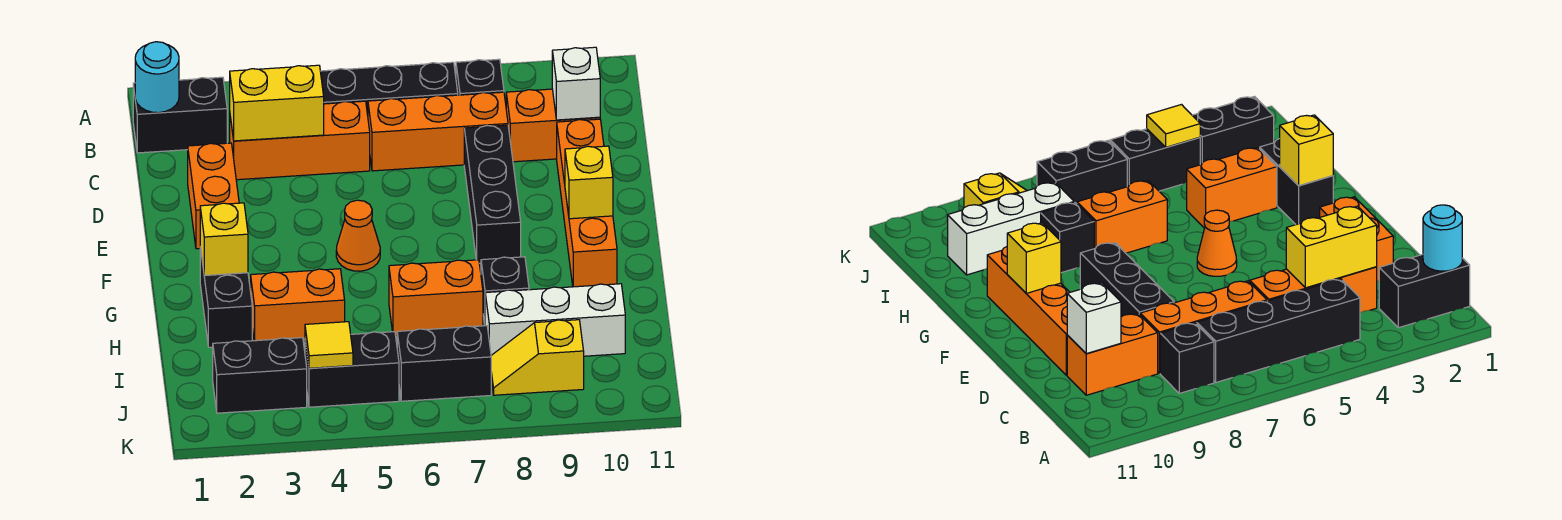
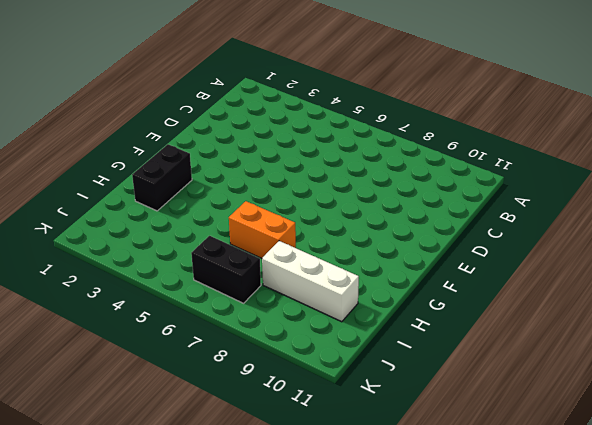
none -> black brick B1:B2 level 1
none -> black brick B4:B7 level 1
none -> black brick B8 level 1

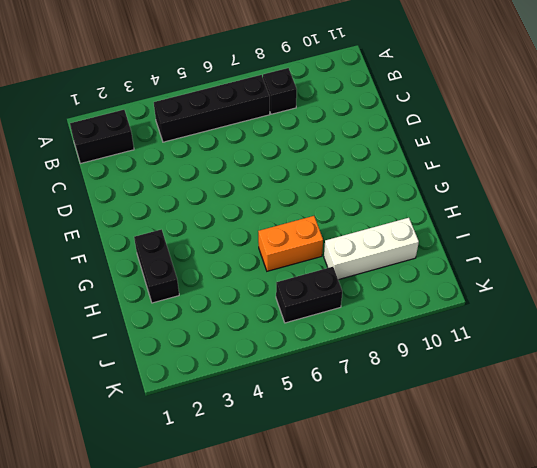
none -> orange brick C3:C5 level 1
none -> orange brick C6:C8 level 1
none -> orange brick C9:C10 level 1

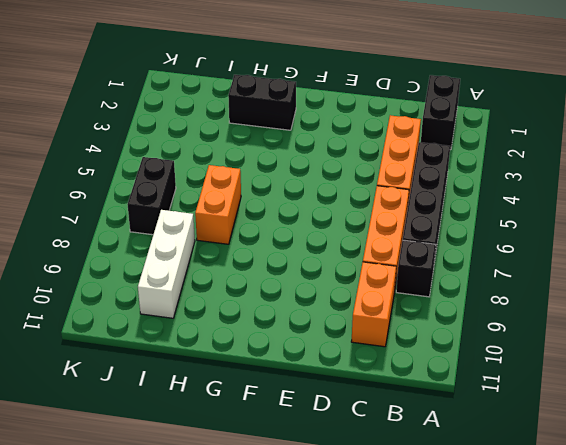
none -> orange brick D2:E2 level 1
none -> black brick D8:F8 level 1
none -> orange brick D10:G10 level 1

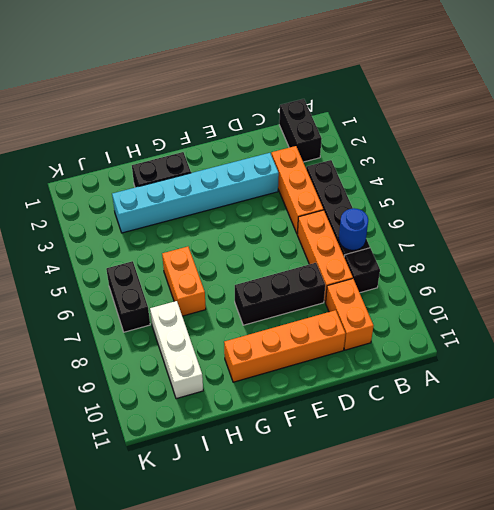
blue round brick B7 level 2 -> none
cyan brick D3:I3 level 1 -> orange brick H3:H4 level 1
none -> orange brick D2:E2 level 1
none -> orange cone F5 level 1
none -> black brick H8 level 1

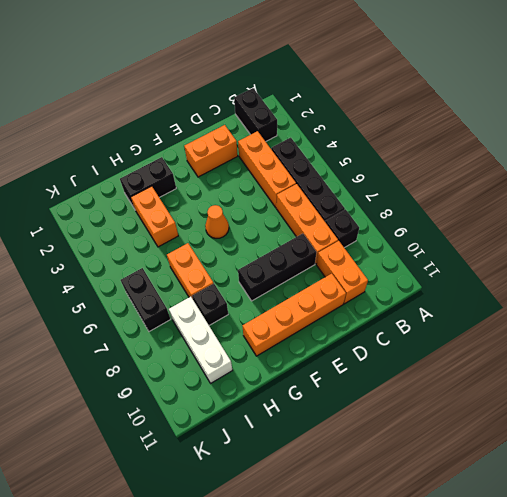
none -> black brick J2:J3 level 1
none -> black brick J4:J5 level 1
none -> yellow slope J8:J9 level 1 top 9

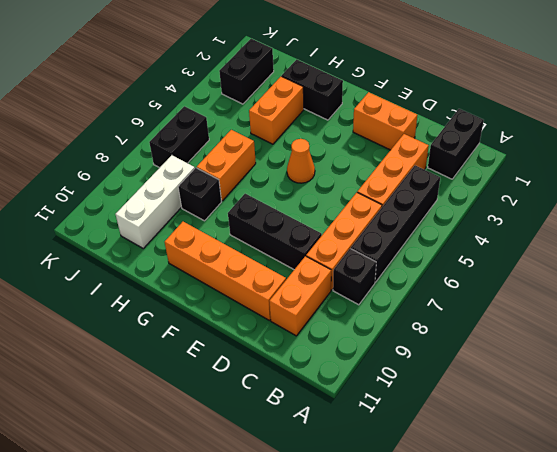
none -> black brick J4:J5 level 1
none -> yellow slope J8:J9 level 1 top 9
none -> cyan round brick B1 level 2

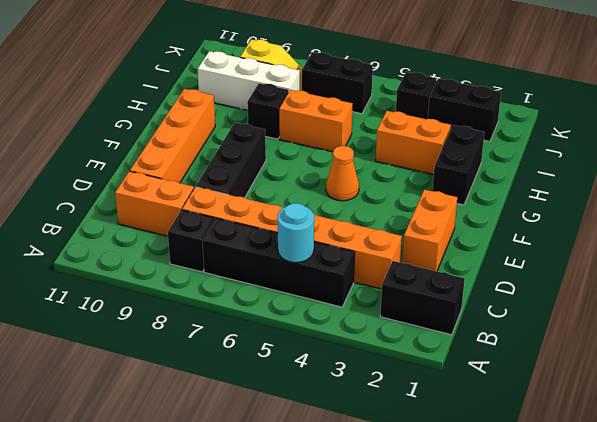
cyan round brick B5 level 2 -> cyan round brick B1 level 2
black brick J4 level 1 -> black brick J4:J5 level 1
none -> yellow brick C3:C4 level 2
none -> white brick C10 level 2
none -> yellow brick F10 level 2

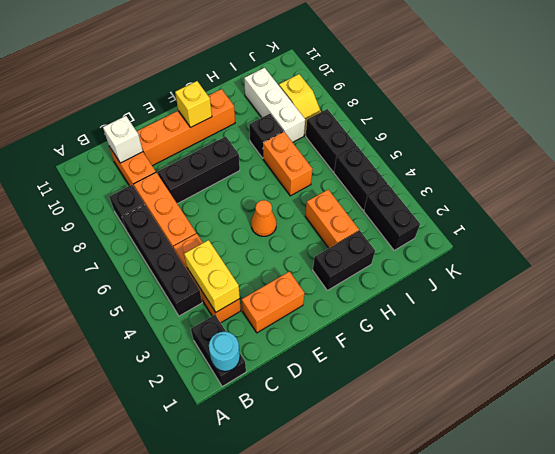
none -> yellow brick G2 level 2
none -> yellow tile J4 level 2

